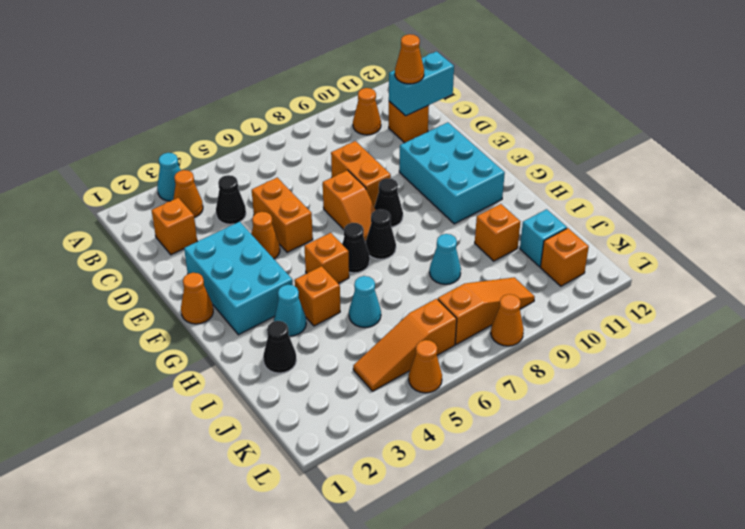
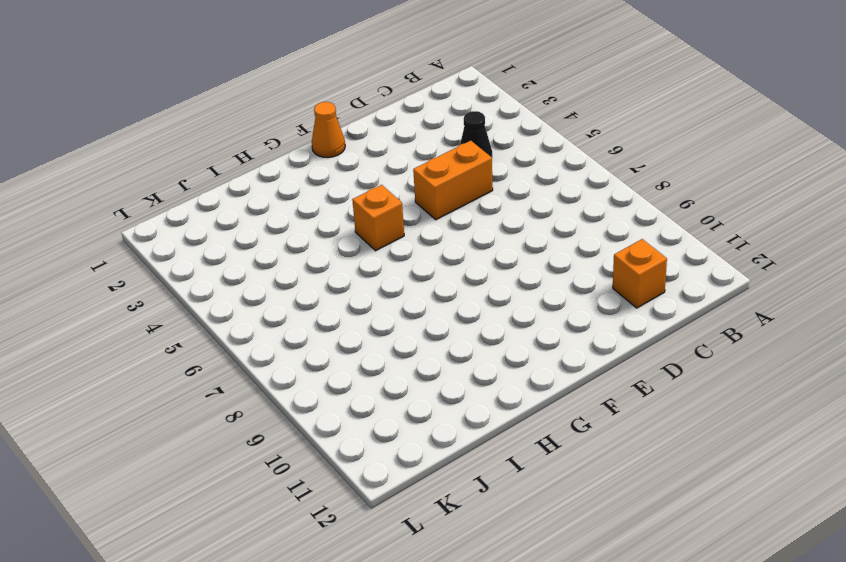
none -> cyan cone A3 level 1
none -> orange cone B3 level 1
none -> orange cone B10 level 1
none -> orange brick C2 level 1

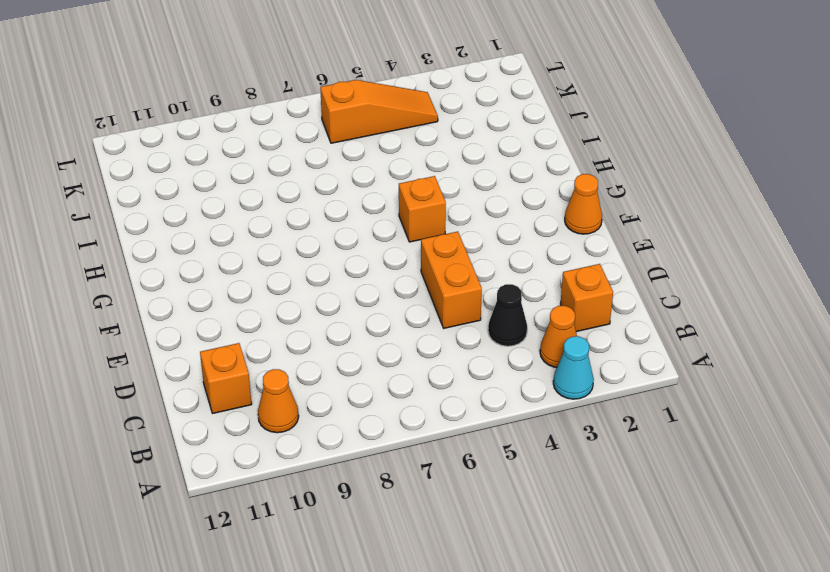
none -> orange brick D8:E8 level 1
none -> cyan brick E2:G3 level 1
none -> orange cone E4 level 1
none -> orange slope E7:F7 level 1 top E

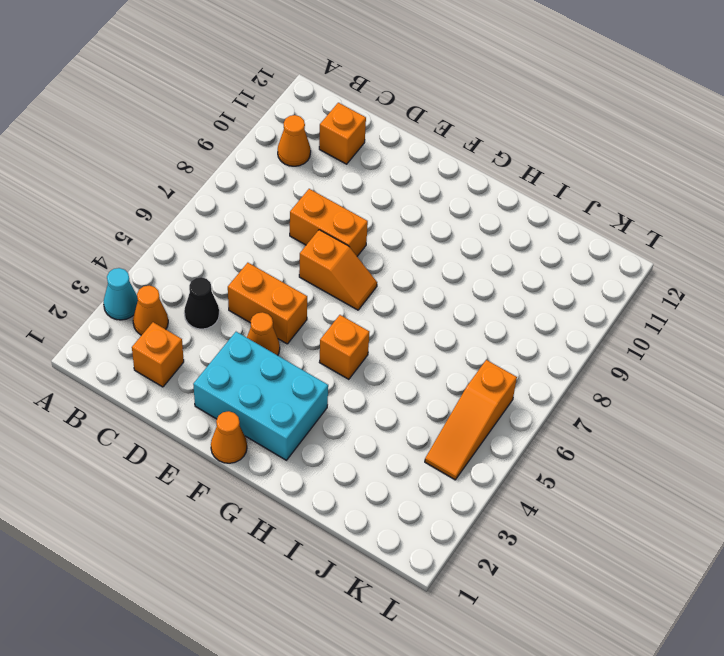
none -> cyan brick E10:G11 level 1
none -> black cone F8 level 1
none -> black cone G6 level 1
none -> black cone G7 level 1

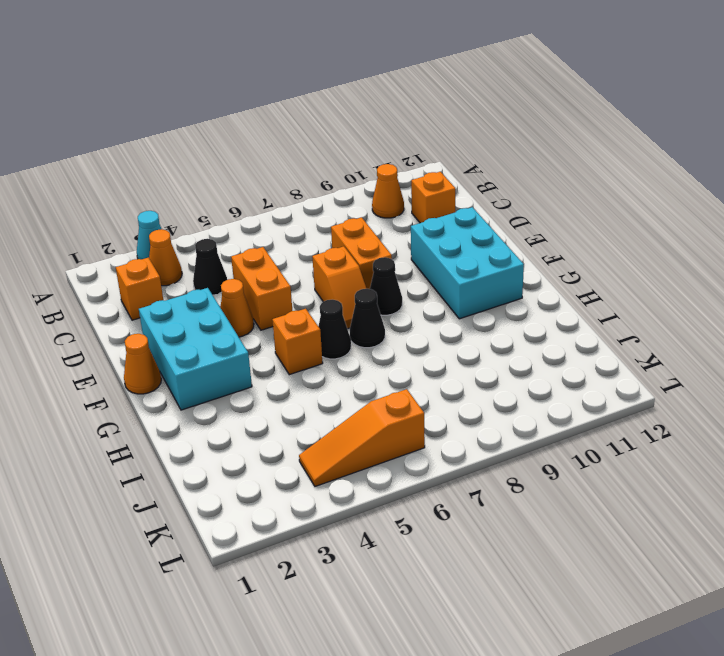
none -> cyan cone H3 level 1
none -> orange brick H4 level 1
none -> black cone I2 level 1
none -> cyan cone I5 level 1

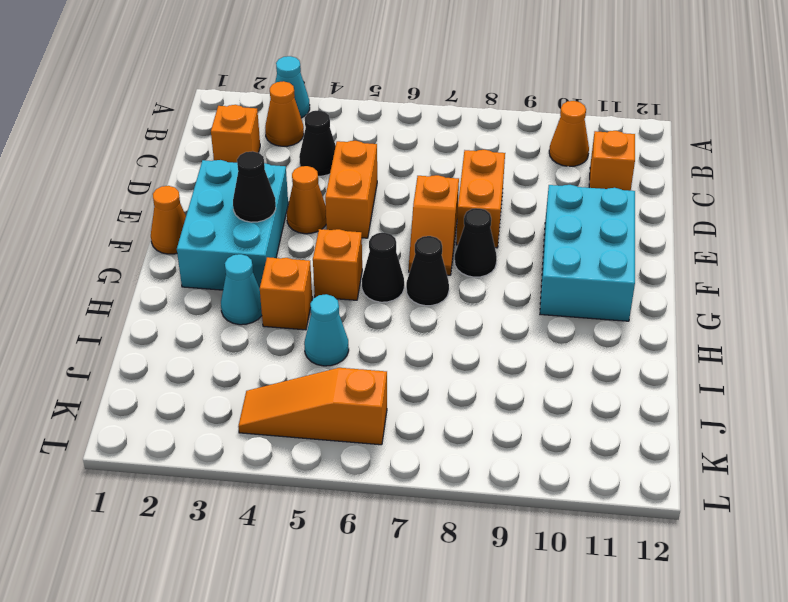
black cone F3 level 2 -> black cone I2 level 1
none -> cyan cone I8 level 1
none -> orange brick I10 level 1
none -> cyan brick J11 level 1
none -> orange slope K7:K9 level 1 top 7

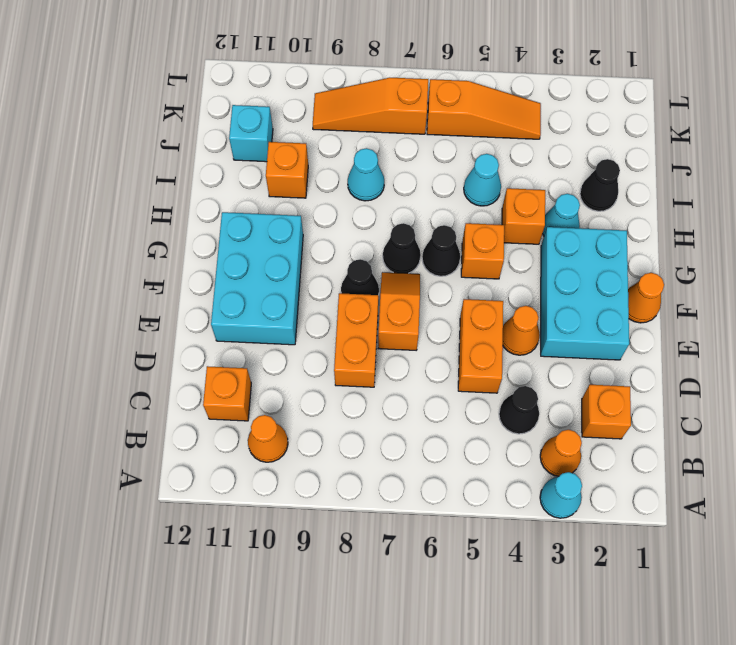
none -> orange brick K11 level 1
none -> orange cone L5 level 1
none -> orange cone L8 level 1
none -> cyan brick C11:C12 level 2

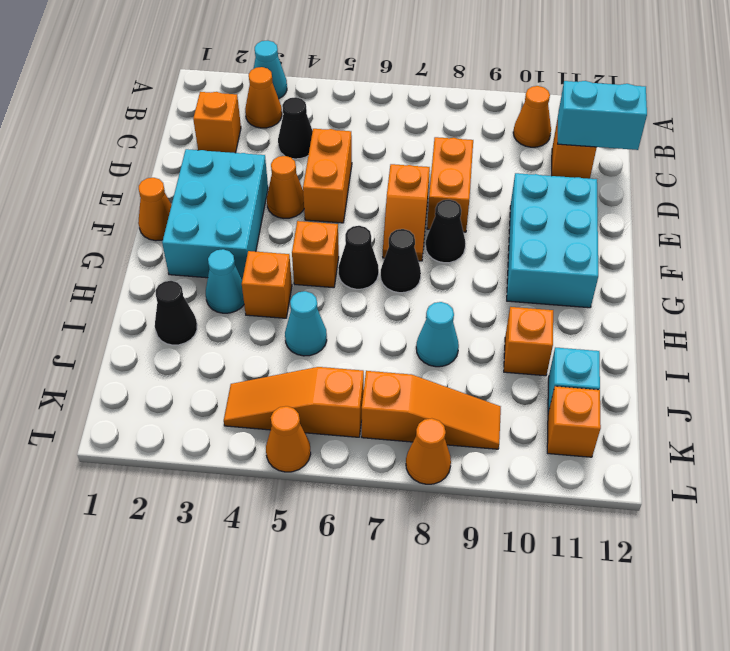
none -> orange cone C11 level 3

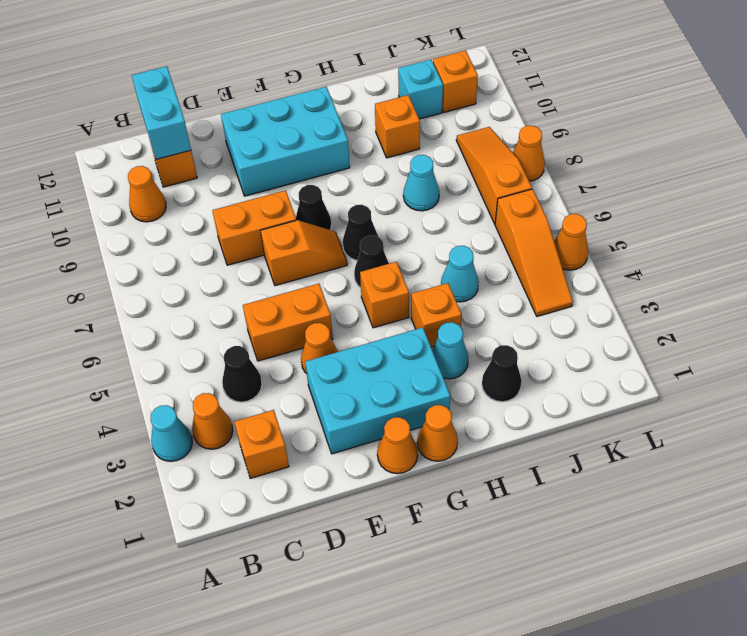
orange cone G1 level 1 -> orange cone C11 level 3

